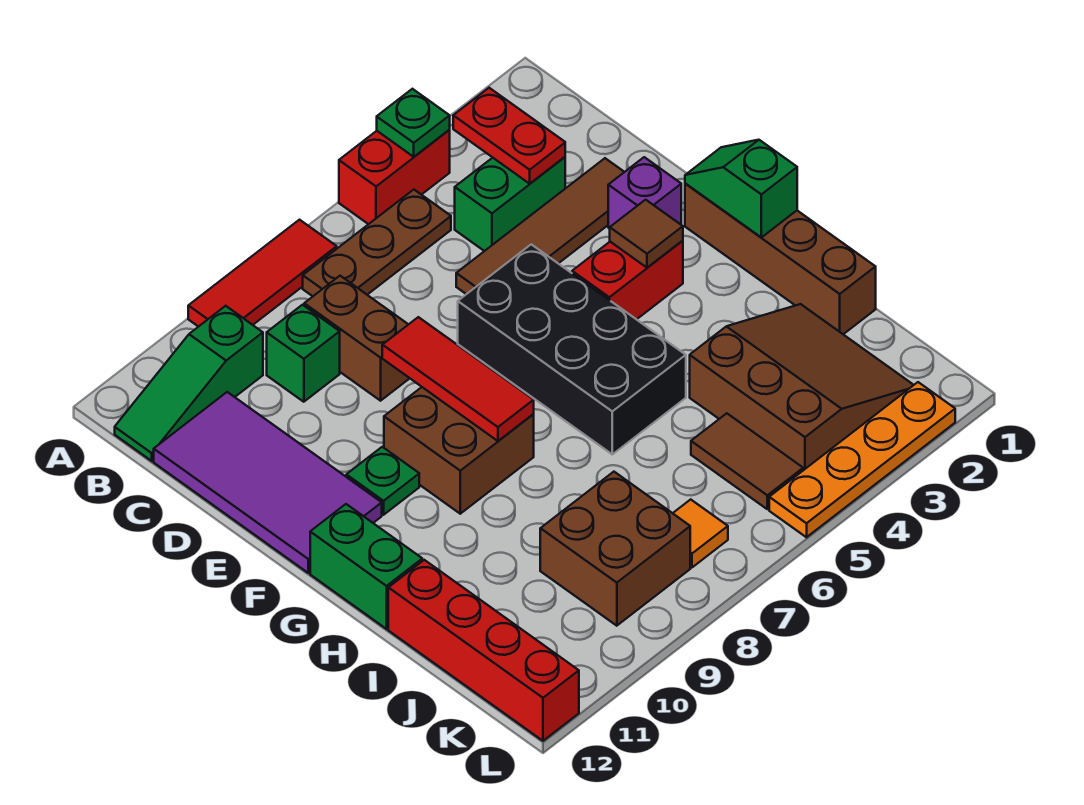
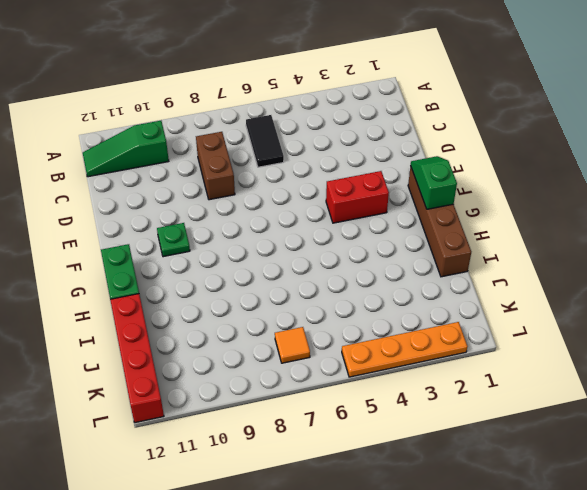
black tile B6:C6 level 1 -> brown plate B5:B7 level 1
none -> red brick A4:A5 level 1
none -> red tile A7:A9 level 1
none -> green brick C3:C4 level 1

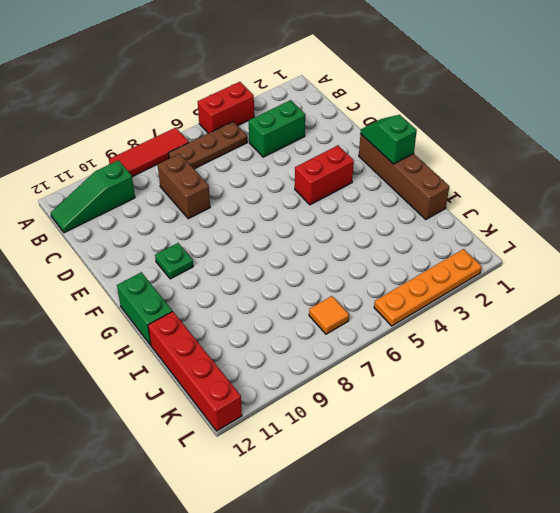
none -> green brick C9 level 1
none -> purple tile C11:F12 level 1
none -> brown tile D2:D5 level 1

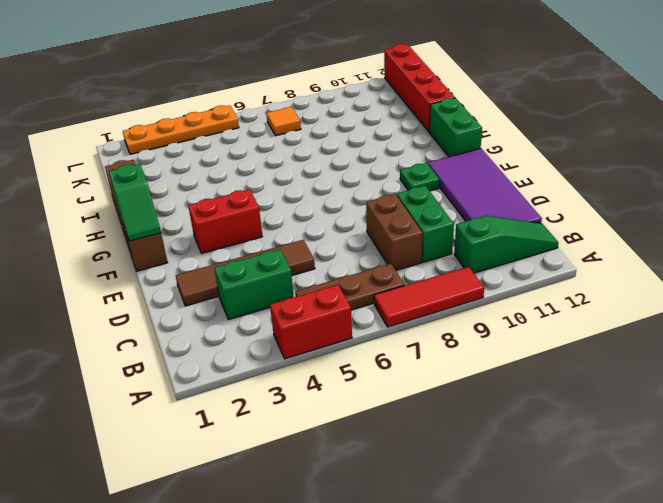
green brick C9:D9 level 1 -> green brick C9 level 1
none -> purple brick E2 level 1
none -> black brick E5:H6 level 1
none -> brown brick F8:G9 level 1

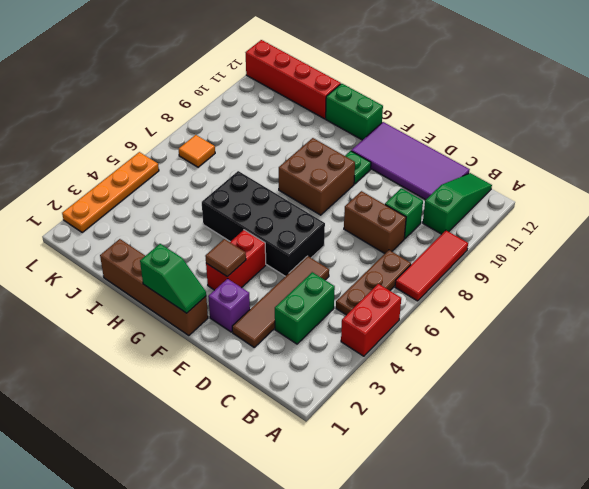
none -> brown slope I2:K4 level 1 top 4
none -> brown tile J5:K5 level 1
none -> brown brick J8:K9 level 1

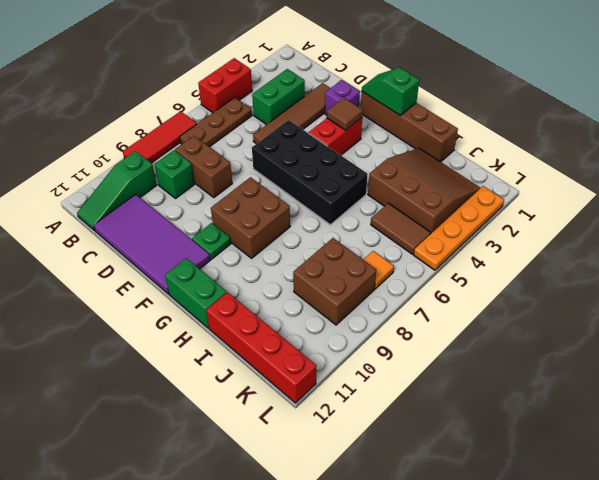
none -> green plate A4 level 2
none -> red plate B3:C3 level 2
none -> red tile E8:G8 level 2

